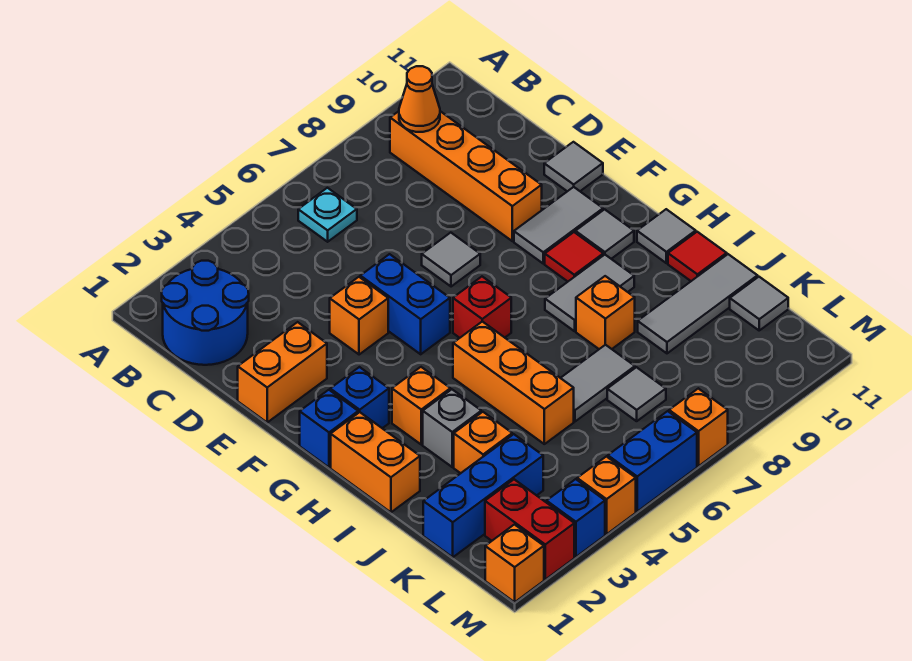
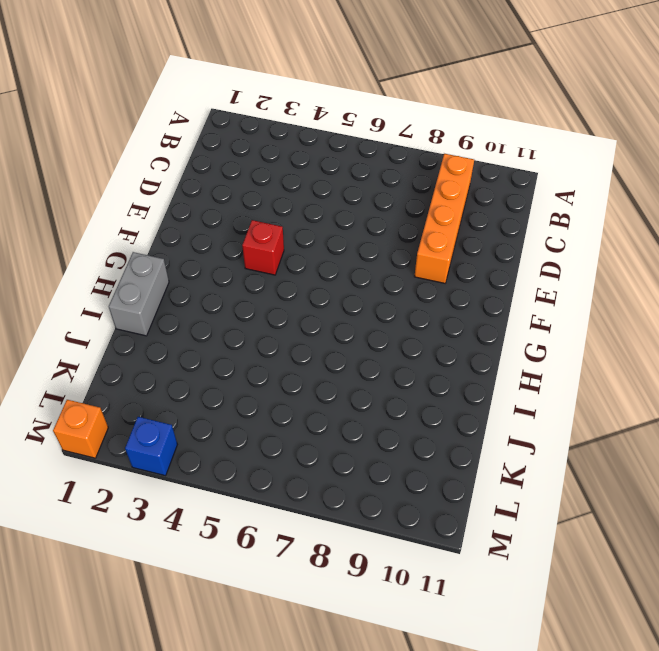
red brick F4 level 1 -> red brick G6 level 1
grey brick H1:I1 level 1 -> orange brick H1:I1 level 1
none -> blue round brick B1:C2 level 1
none -> cyan plate B6 level 1
none -> orange brick E1:E2 level 1
none -> orange brick E4 level 1

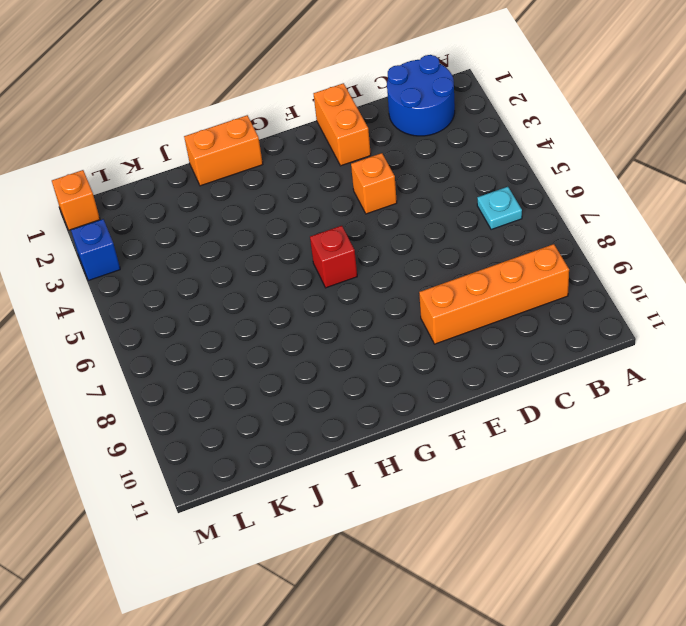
none -> blue brick E5:F5 level 1
none -> grey tile E7 level 1
none -> grey tile E11 level 1
none -> grey tile F9:F10 level 1

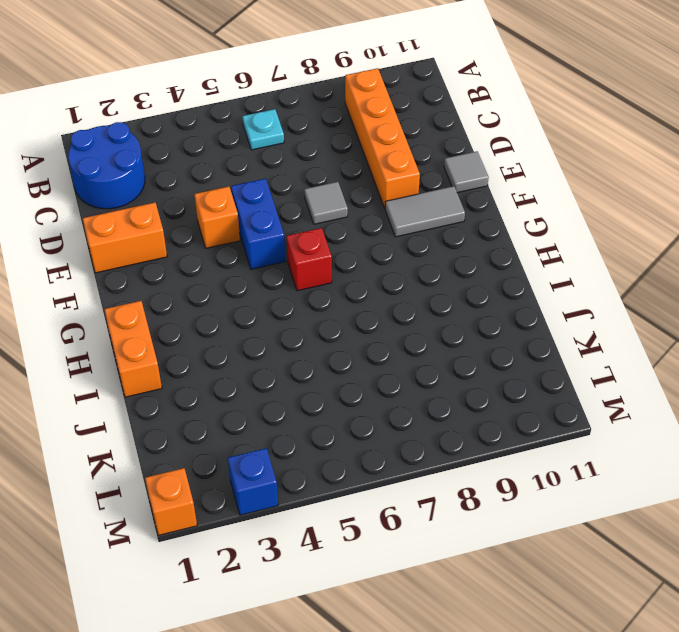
none -> blue brick G1 level 1
none -> blue brick G2 level 1
none -> red tile G9 level 1
none -> grey tile G10 level 1

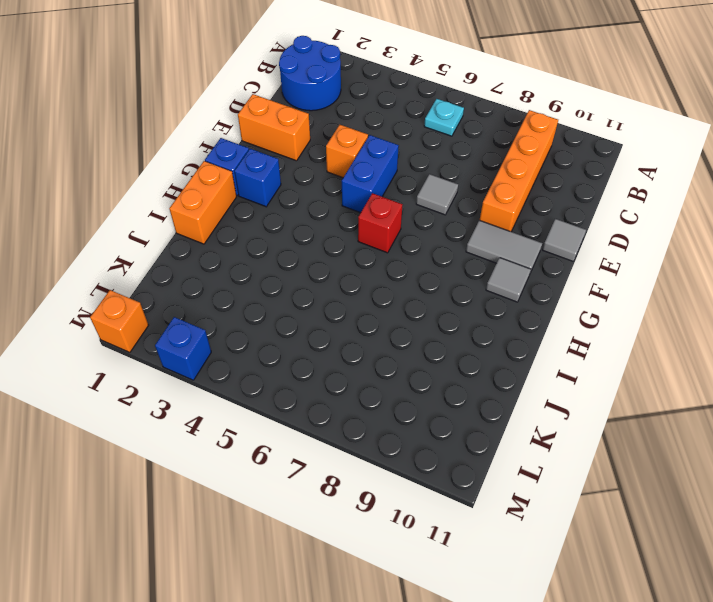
none -> red tile G9 level 1
none -> orange brick H3 level 1
none -> orange brick H5:J5 level 1
none -> grey tile H8:H9 level 1

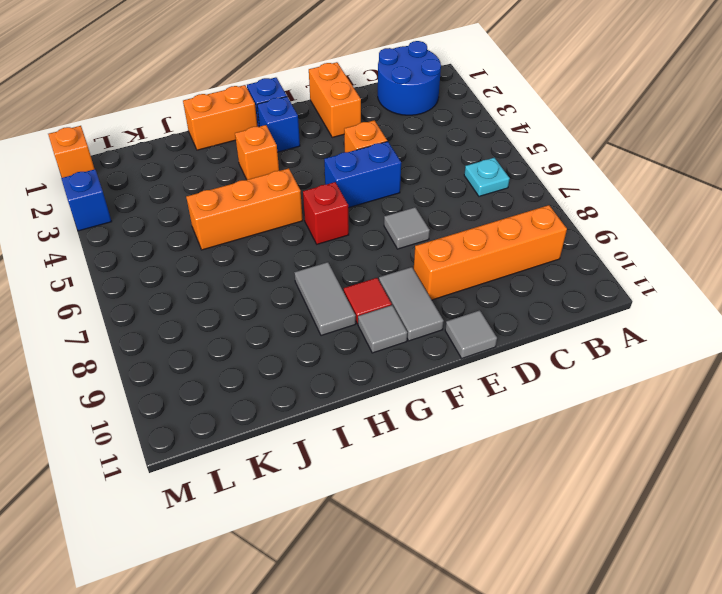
none -> grey tile H11 level 1
none -> grey brick I3 level 1
none -> orange brick I8 level 1
none -> red tile I11 level 1

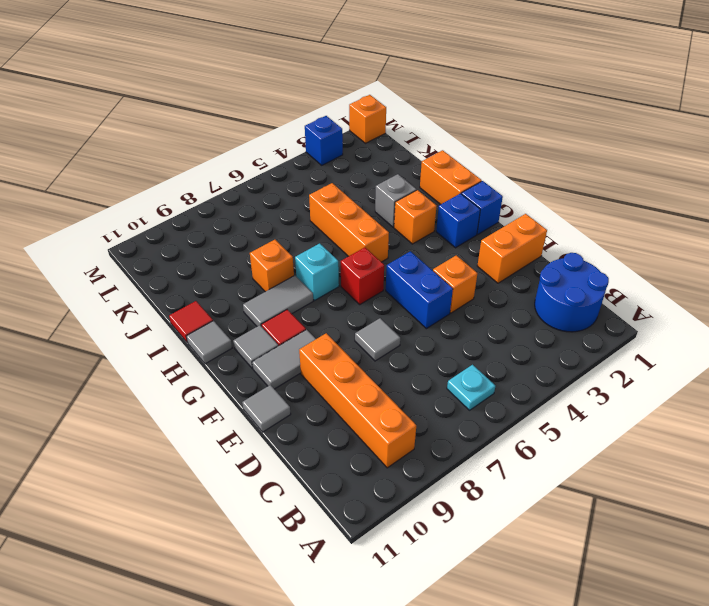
cyan brick H7 level 1 -> none
none -> orange brick J3 level 1
none -> grey tile J6:J7 level 1
none -> grey tile J9:J11 level 1
none -> blue brick K1:K3 level 1

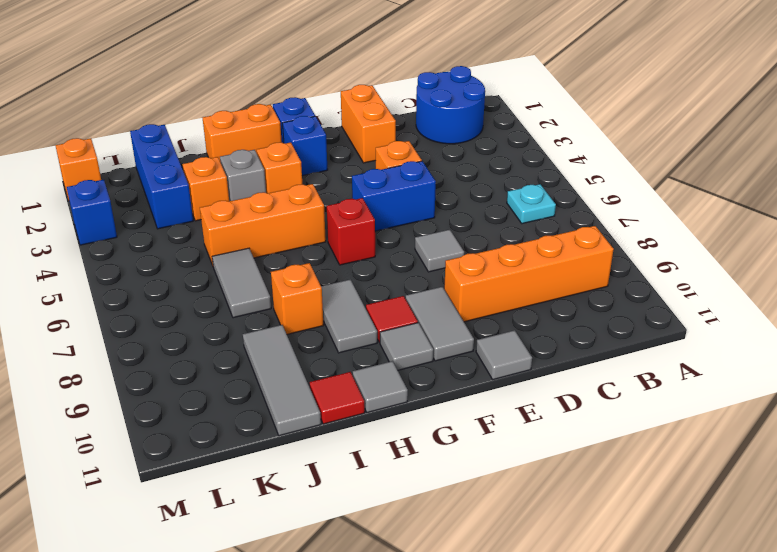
none -> grey tile K7 level 1
none -> grey tile K11 level 1
none -> red brick L2:M2 level 1
none -> orange brick M4 level 1

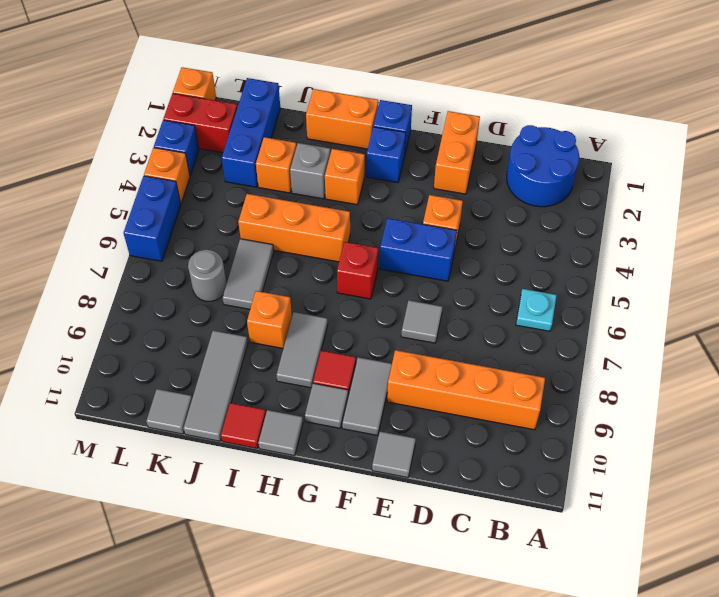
grey round brick K7 level 1 -> grey tile K7 level 1
none -> orange brick M7 level 1
none -> orange cone B9 level 2

